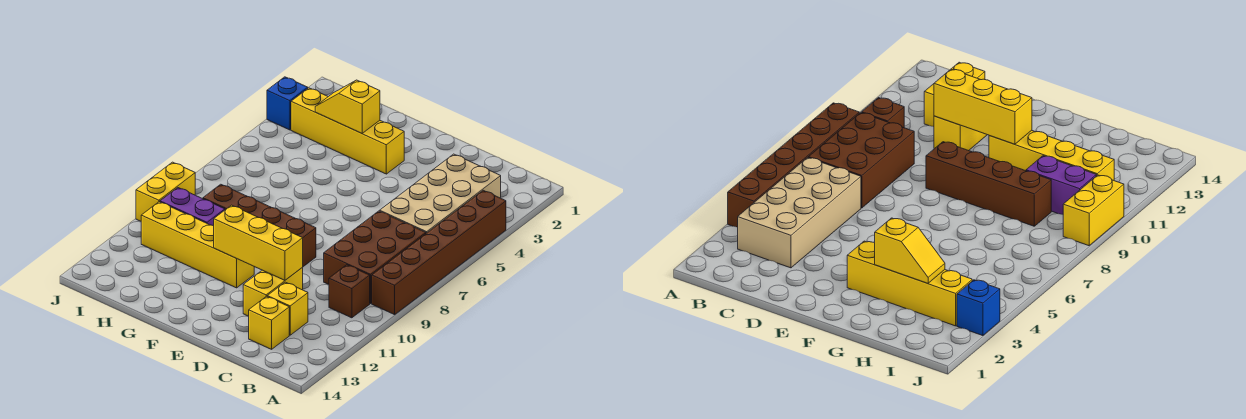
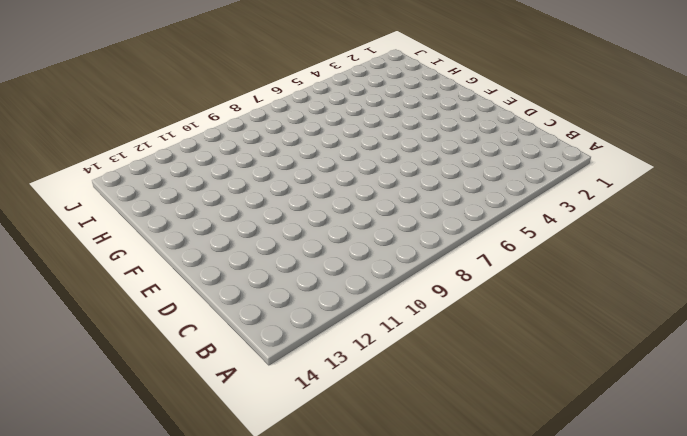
none -> brown brick A4:A9 level 1
none -> tan brick B3:C6 level 1
none -> brown brick B7:C9 level 1

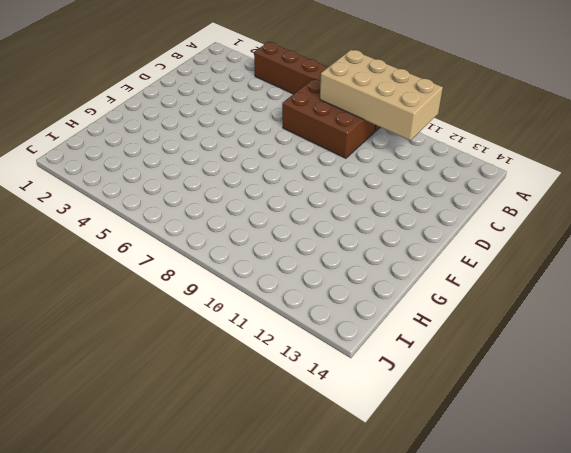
tan brick A8:B11 level 2 -> tan brick B3:C6 level 1
none -> brown brick B10 level 1
none -> yellow brick C12 level 1
none -> yellow brick C13 level 1

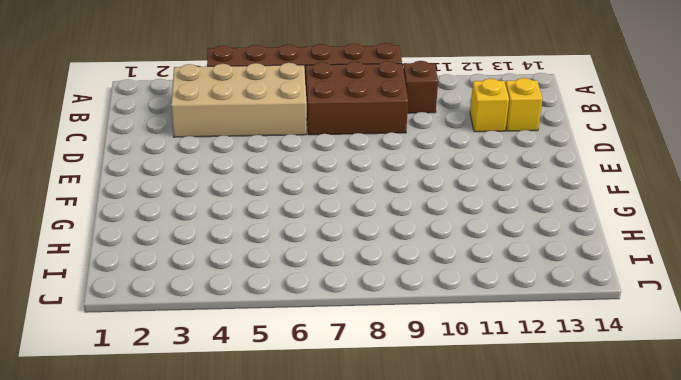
none -> yellow brick D11:D12 level 1
none -> brown brick E9:H9 level 1
none -> yellow brick F3:I3 level 1

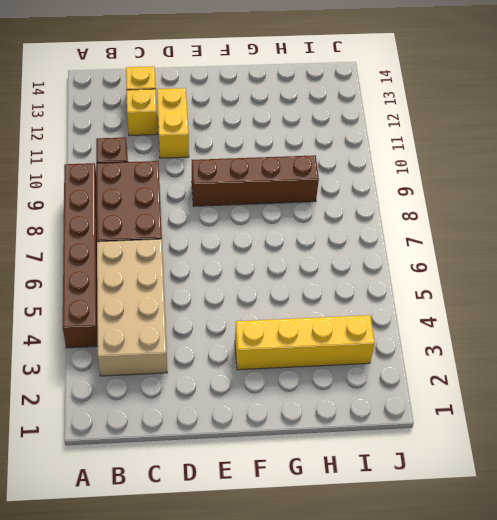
none -> yellow brick F11:I11 level 1
none -> purple brick H10:I10 level 1
none -> blue brick J3 level 1

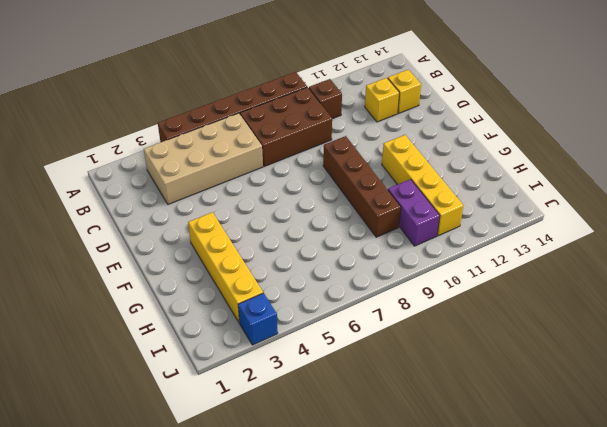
none -> yellow brick D11:D12 level 1
none -> yellow brick J9:J10 level 1
none -> yellow brick D11:F11 level 2

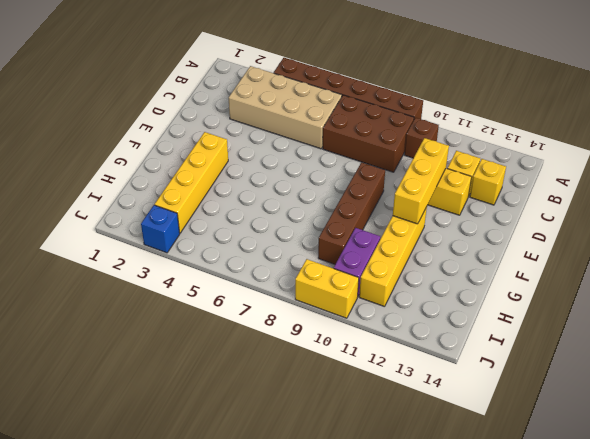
none -> yellow slope G3:H3 level 2 top G

